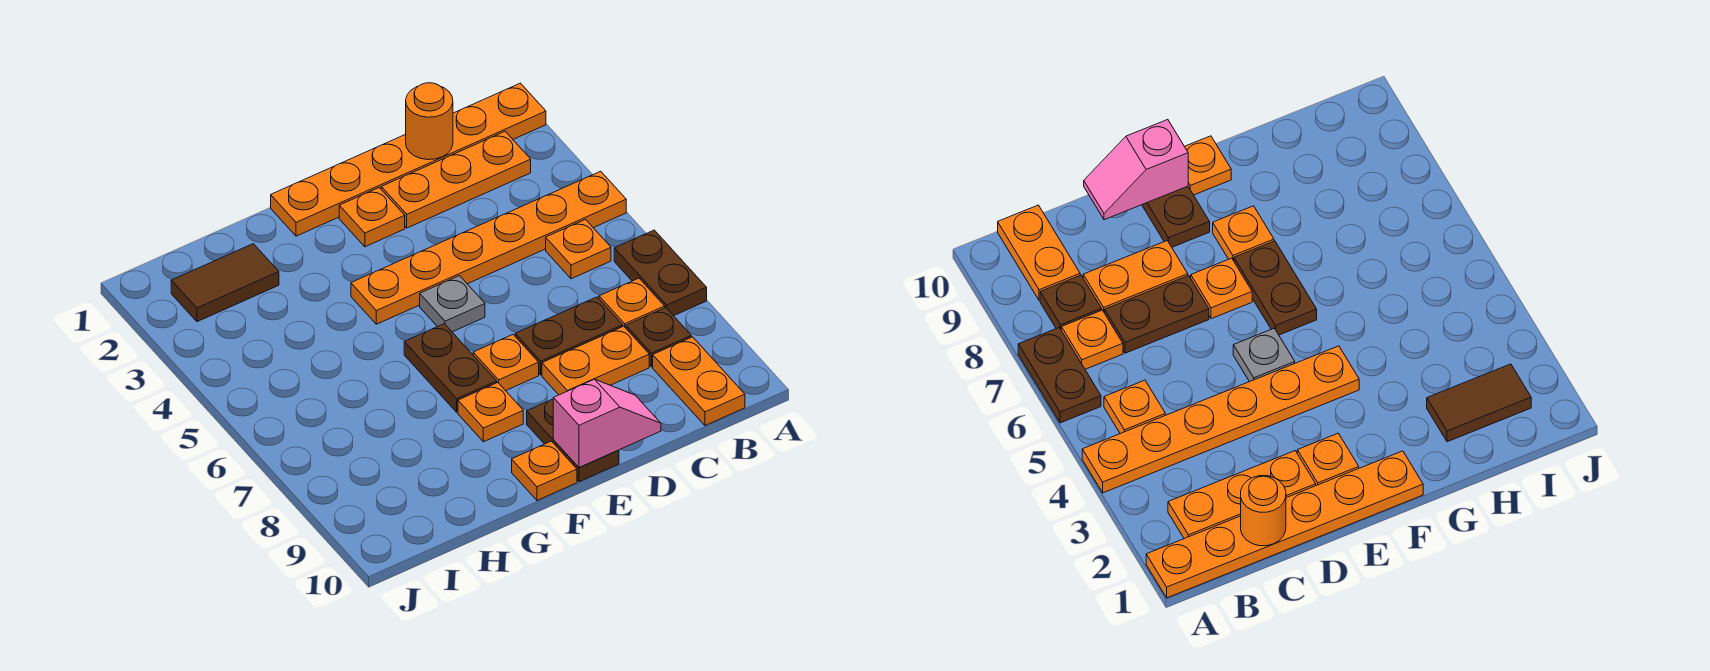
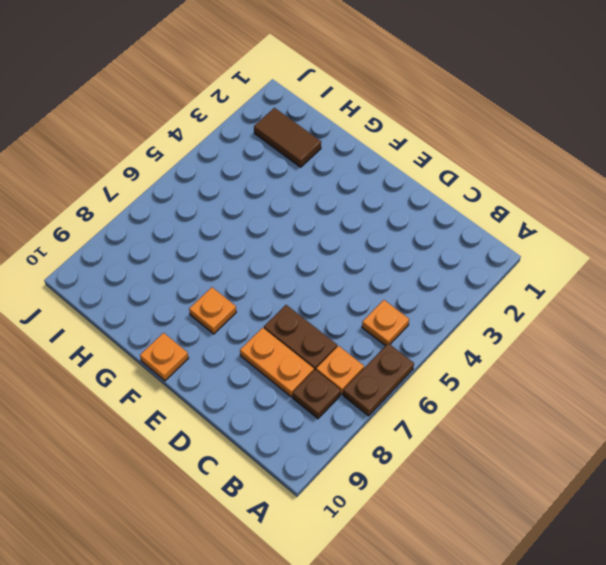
none -> orange plate A1:F1 level 1
none -> orange plate A4:F4 level 1
none -> orange plate B2:D2 level 1

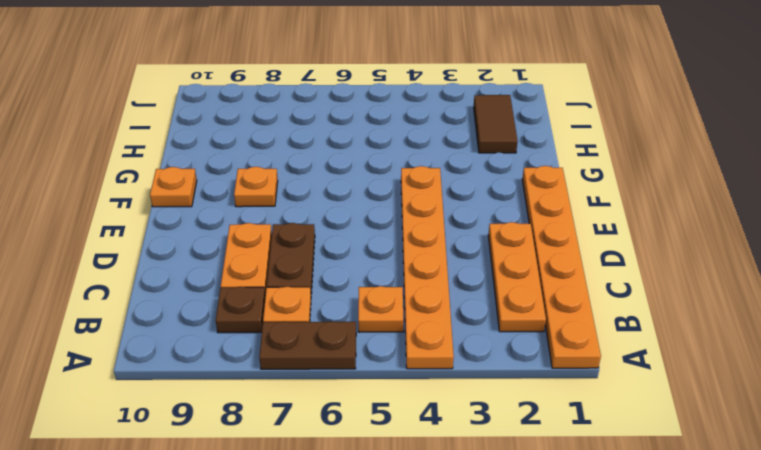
none -> orange plate B9:B10 level 1
none -> orange plate E2 level 1
none -> grey plate E5 level 1

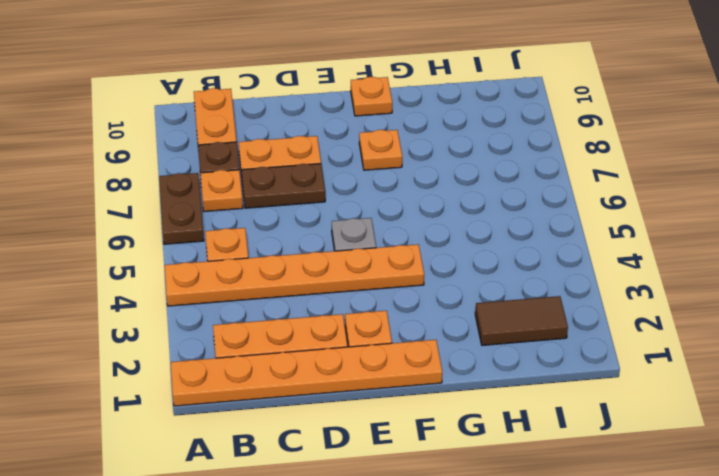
none -> orange plate E7 level 1
none -> brown plate E9:E10 level 1
none -> brown plate F6:F7 level 1

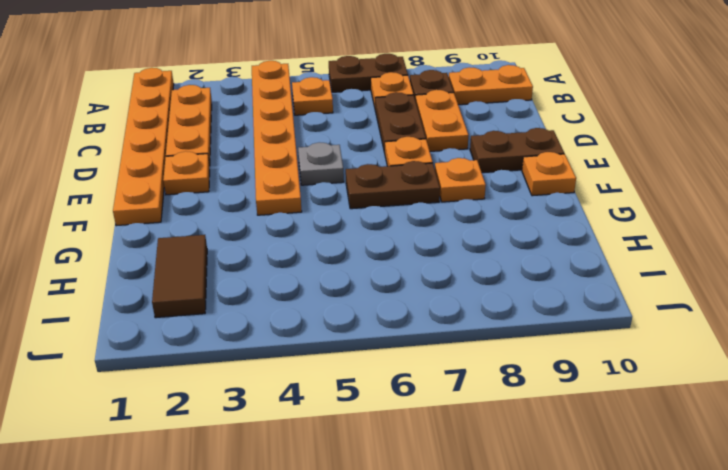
none -> orange round brick C1 level 2
none -> pink slope D10:E10 level 2 top E

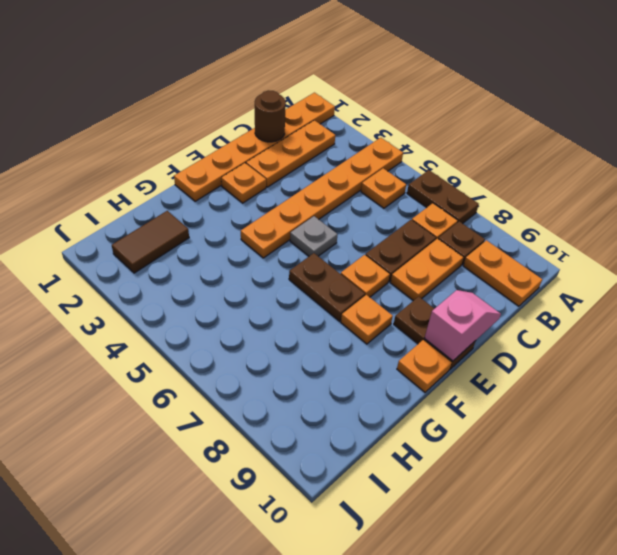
brown round brick C1 level 2 -> orange round brick C1 level 2

